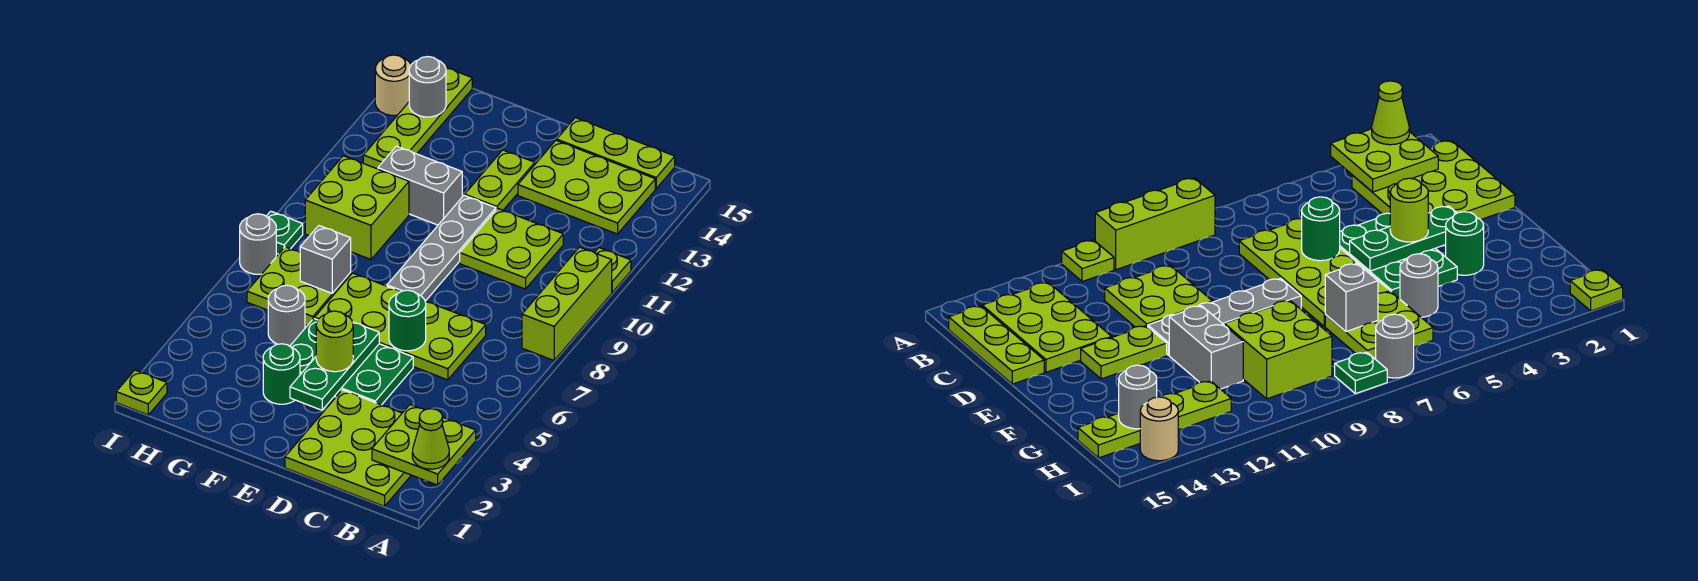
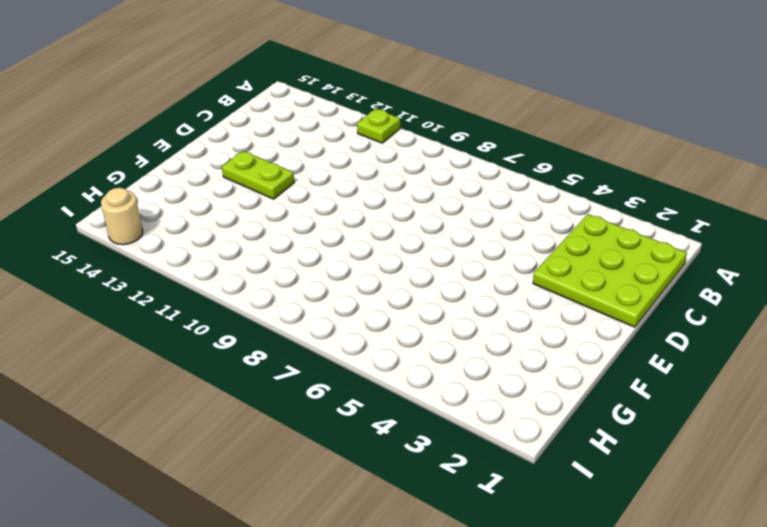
none -> lime brick A8:A10 level 1
none -> lime plate B13:D14 level 1
none -> lime plate B15:D15 level 1

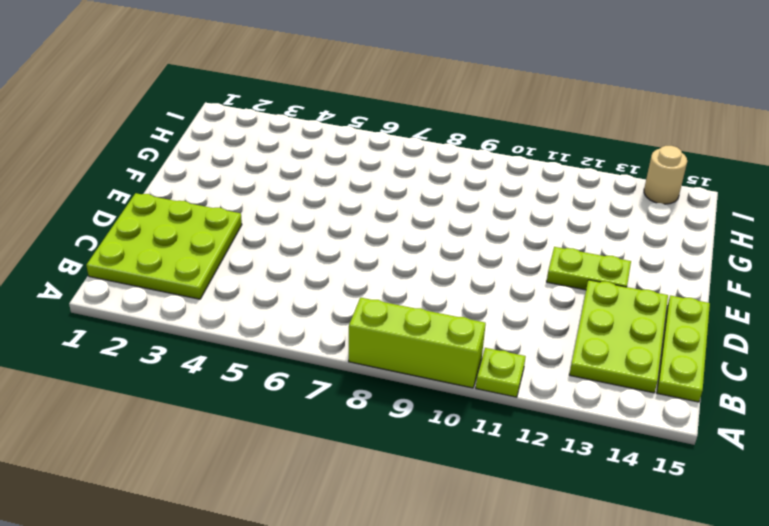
none -> lime plate C6:F7 level 1
none -> lime plate C10:D11 level 1
none -> green plate D4:F5 level 1

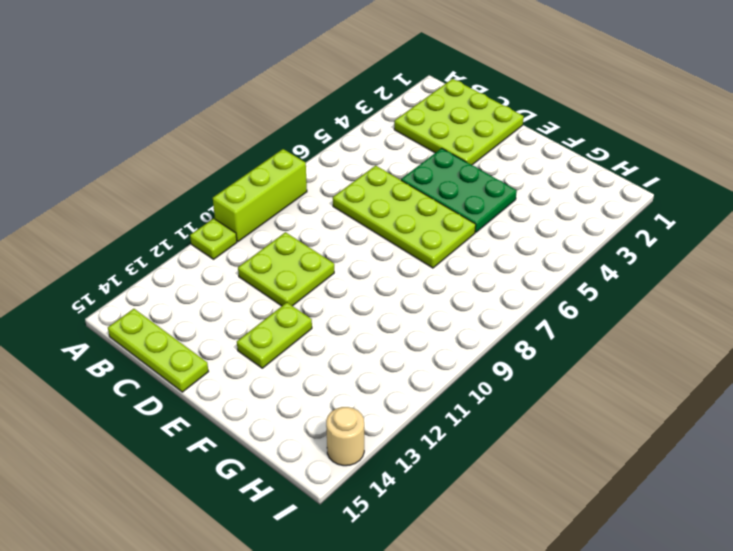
none -> lime plate B13:D14 level 1
none -> grey plate E8:E11 level 1
none -> green round brick F3 level 1

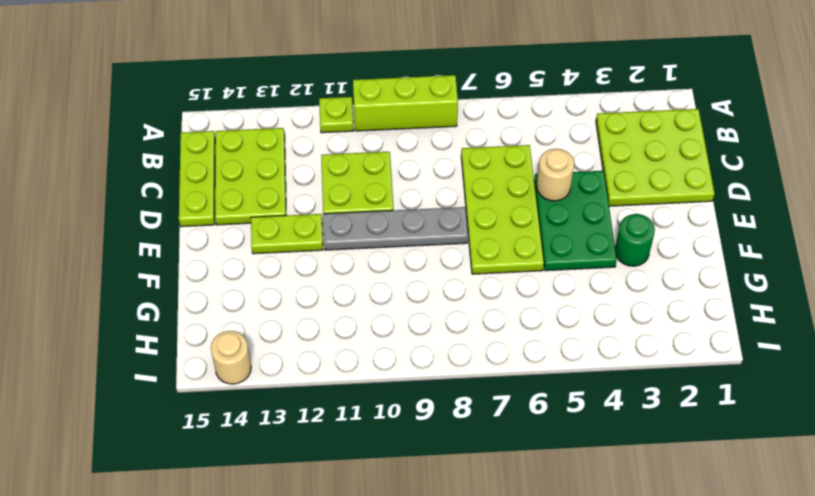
tan round brick D5 level 2 -> none
none -> grey brick F11:G11 level 1
none -> grey round brick G5 level 1
none -> lime plate G6:H7 level 1

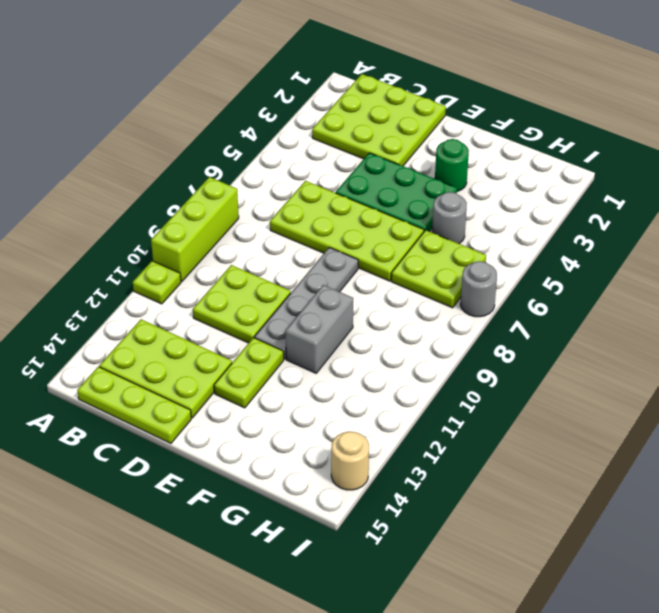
grey brick F10:F11 level 1 -> grey brick F11:G11 level 1
none -> lime brick G9:H10 level 1
none -> lime plate H12:H15 level 1
none -> lime plate I1 level 1

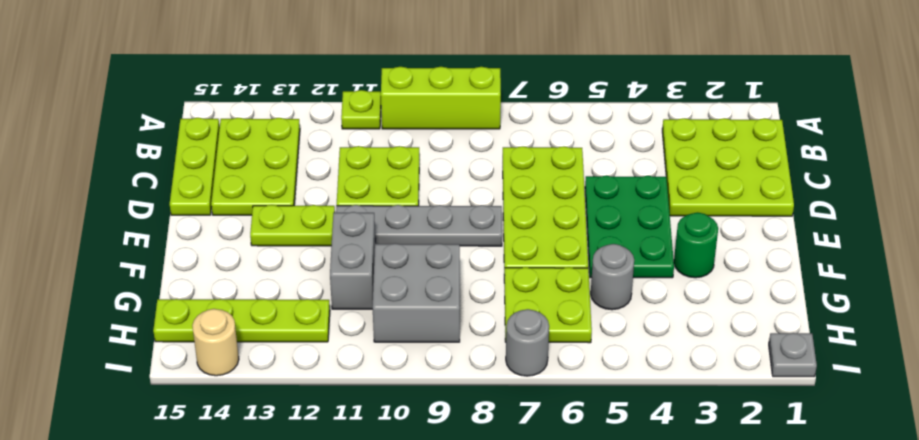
grey brick G9:H10 level 1 -> lime brick G9:H10 level 1
grey plate I1 level 1 -> lime plate I1 level 1
none -> green plate I8 level 1
none -> lime plate A2:B3 level 2
none -> green round brick D6 level 2

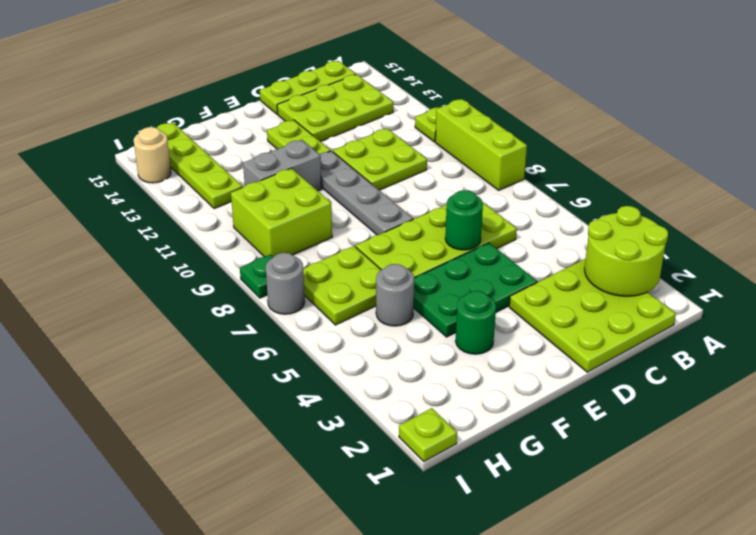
lime round brick A2:B3 level 2 -> lime plate A2:B3 level 2
none -> green plate E3:E5 level 2
none -> grey brick G7 level 2
none -> grey round brick H14 level 2

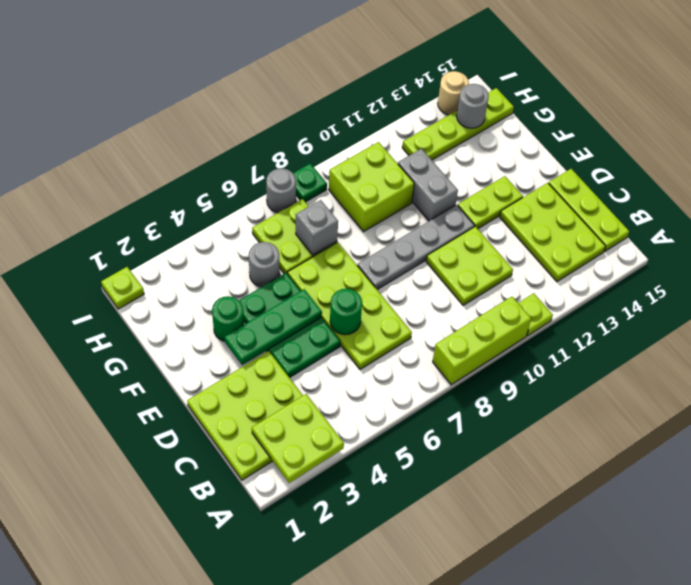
none -> lime cone A2 level 3
none -> lime round brick E4 level 3

